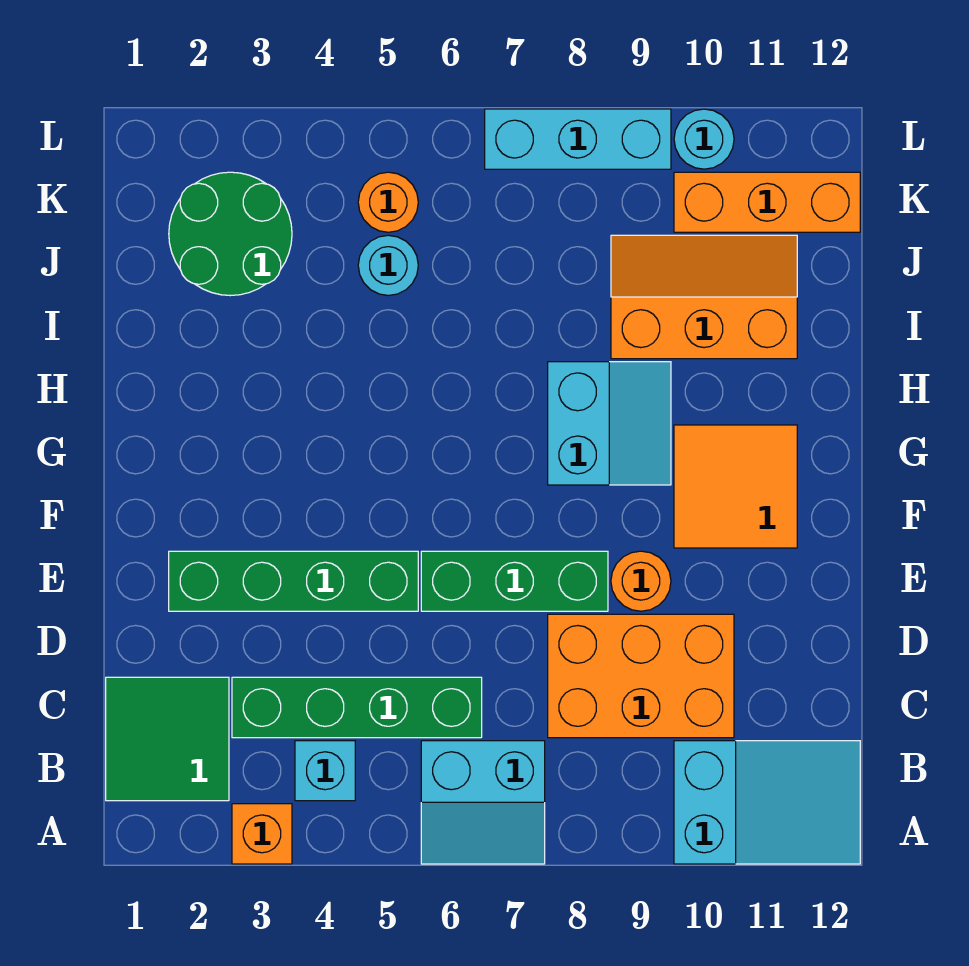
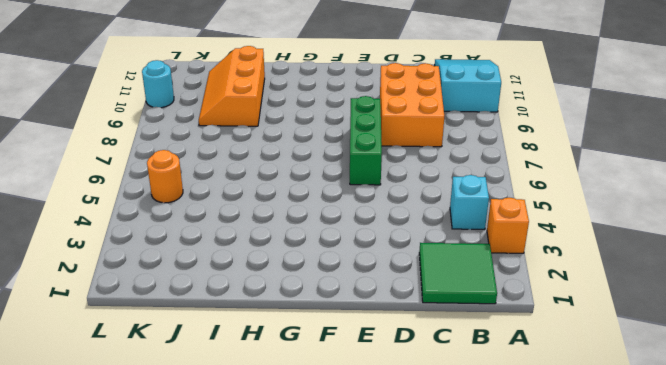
none -> cyan slope A6:B7 level 1 top B
none -> green brick C3:C6 level 1
none -> green brick E2:E5 level 1

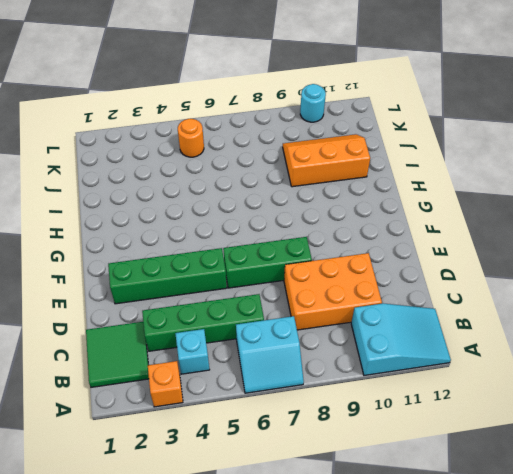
none -> orange round brick E9 level 1
none -> orange tile F10:G11 level 1
none -> cyan slope G8:H9 level 1 top 8

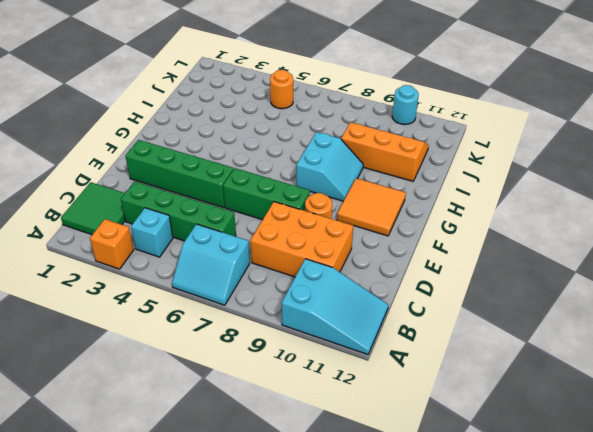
none -> green round brick J2:K3 level 1
none -> cyan round brick J5 level 1
none -> orange brick K10:K12 level 1

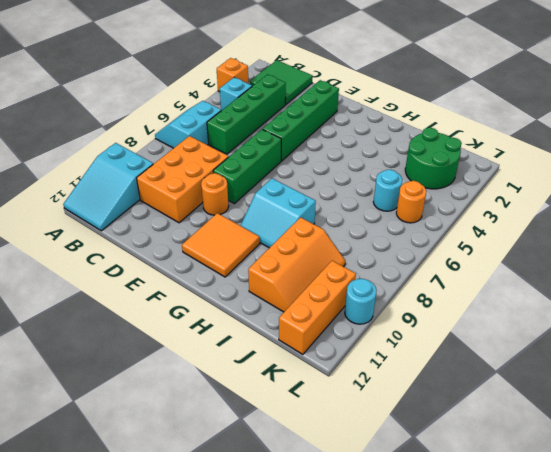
none -> cyan brick L7:L9 level 1

